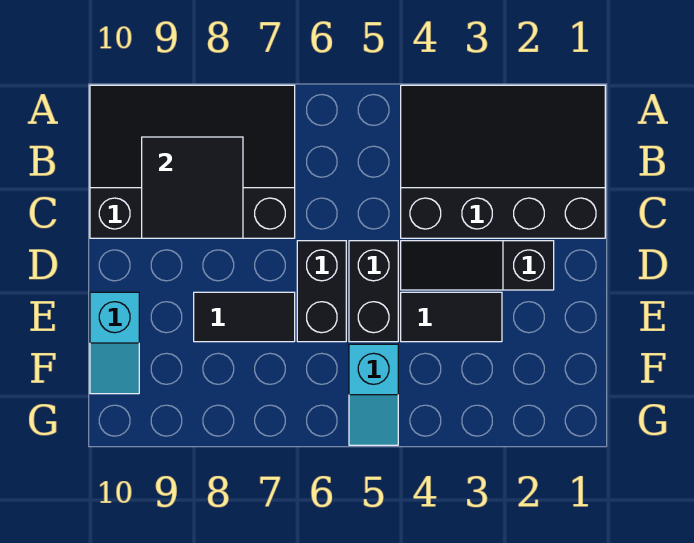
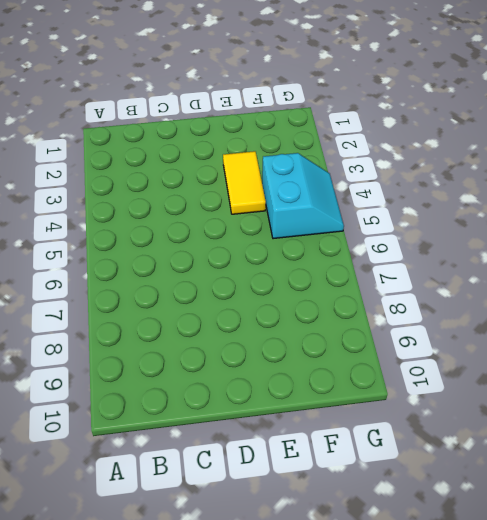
yellow tile E3:E4 level 1 -> black tile E3:E4 level 1
cyan slope F4:G5 level 1 top F -> cyan slope F5:G5 level 1 top F
none -> black slope A1:C4 level 1 top C
none -> black slope A7:C10 level 1 top C

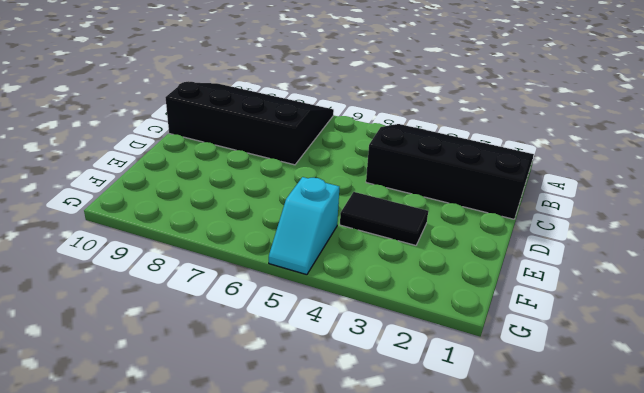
none -> black slope D2:D4 level 1 top 2
none -> black brick D5:E5 level 1

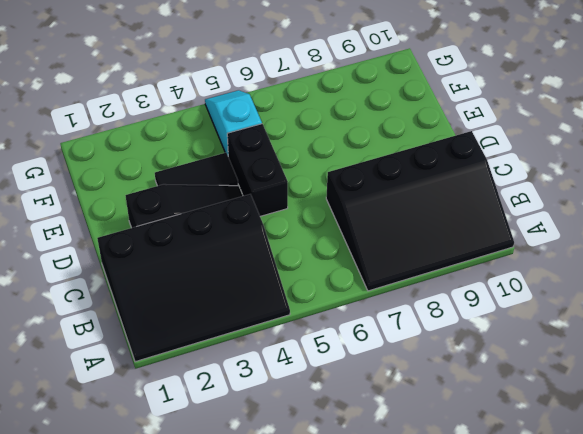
none -> black brick D6:E6 level 1
none -> black tile E7:E8 level 1

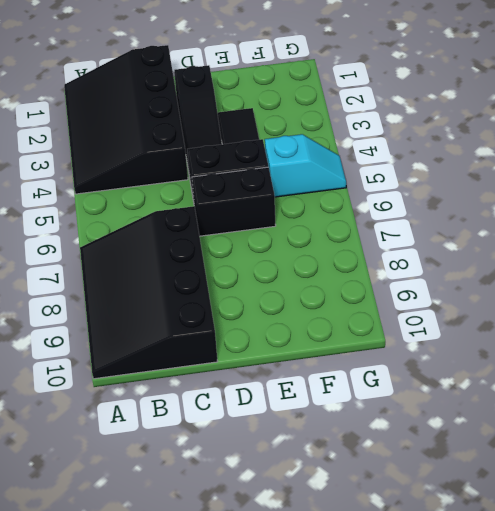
none -> black tile E7:E8 level 1
none -> cyan slope E10:F10 level 1 top E

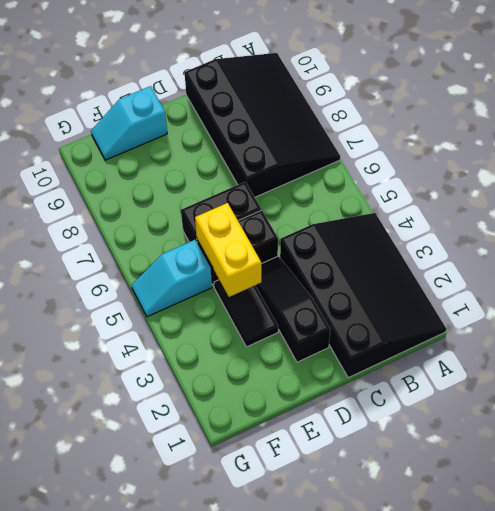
yellow brick E4:E5 level 2 -> none
none -> black tile E7:E8 level 1
none -> black tile B8:C9 level 2

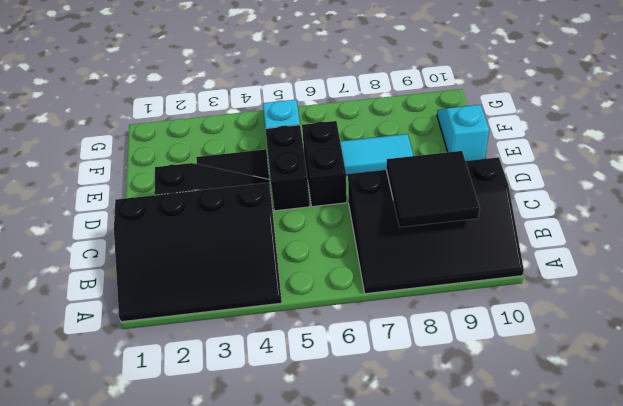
cyan tile E7:E8 level 1 -> black tile E7:E8 level 1

